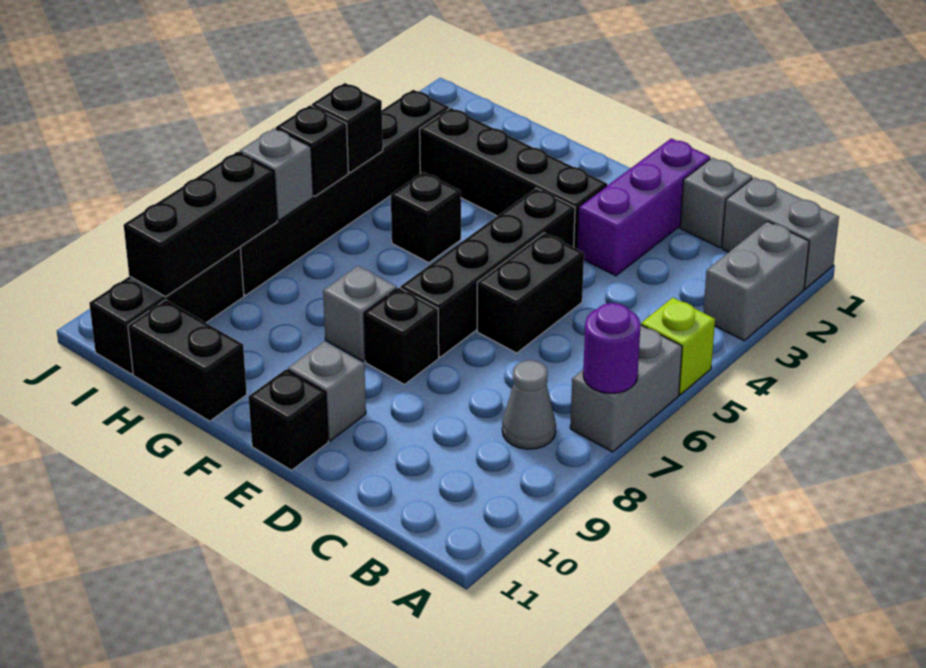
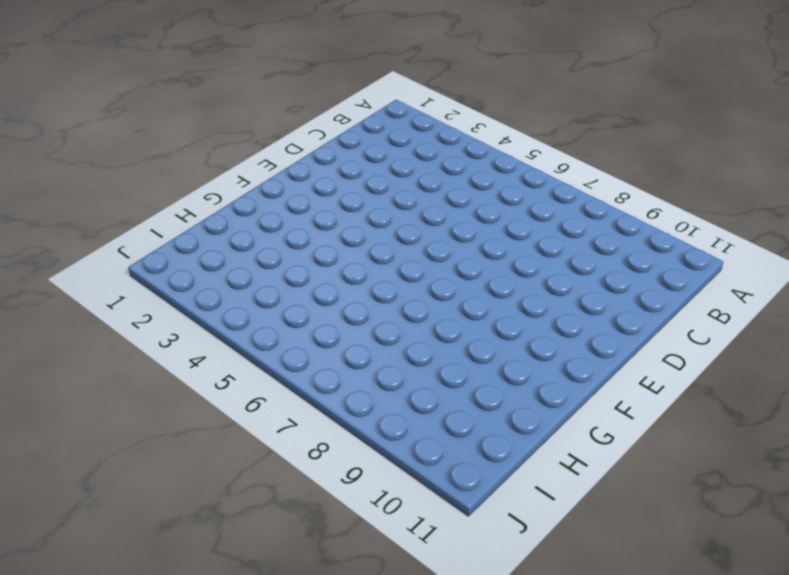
none -> grey brick A1:B1 level 1
none -> grey brick A2:A3 level 1
none -> lime brick A5 level 1

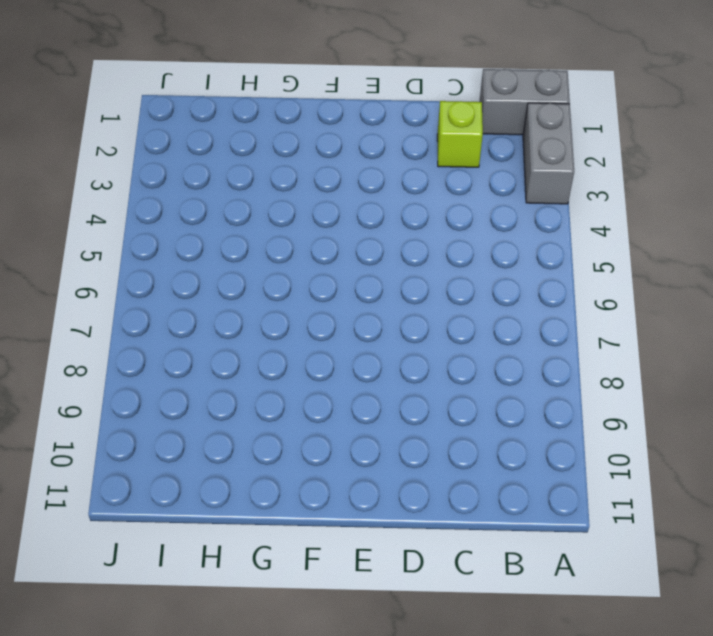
lime brick C2 level 1 -> lime brick A5 level 1
none -> grey brick A6:A7 level 1
none -> grey cone B8 level 1
none -> grey brick C1 level 1

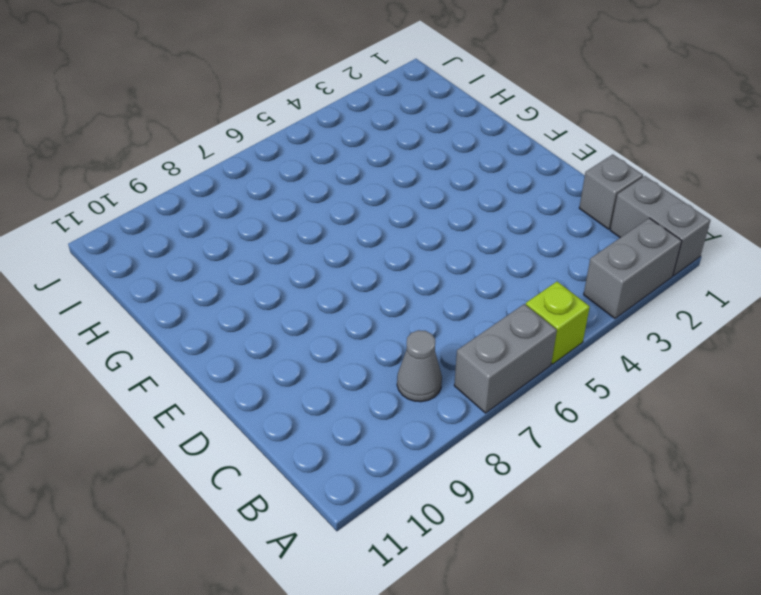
none -> purple brick D1:D3 level 1
none -> black brick D5:D6 level 1
none -> black brick E3:H3 level 1

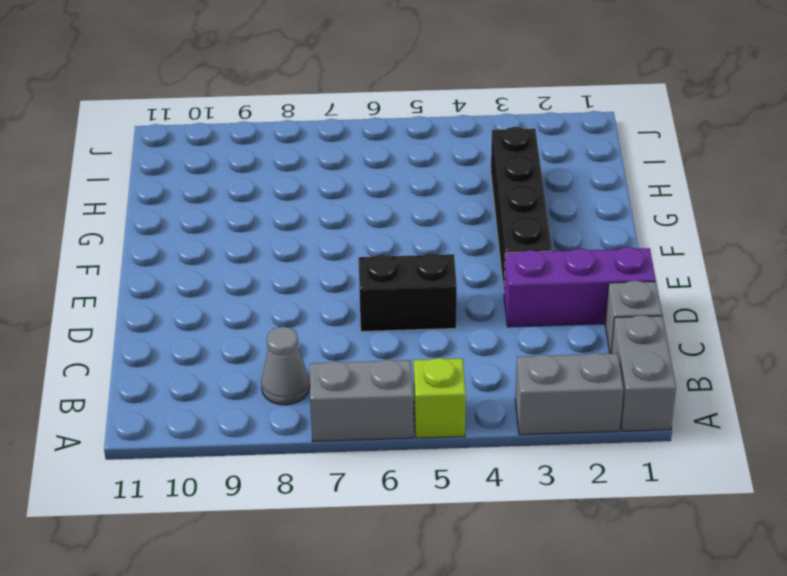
none -> black brick E4:E7 level 1
none -> black brick E8 level 1
none -> grey brick E10 level 1

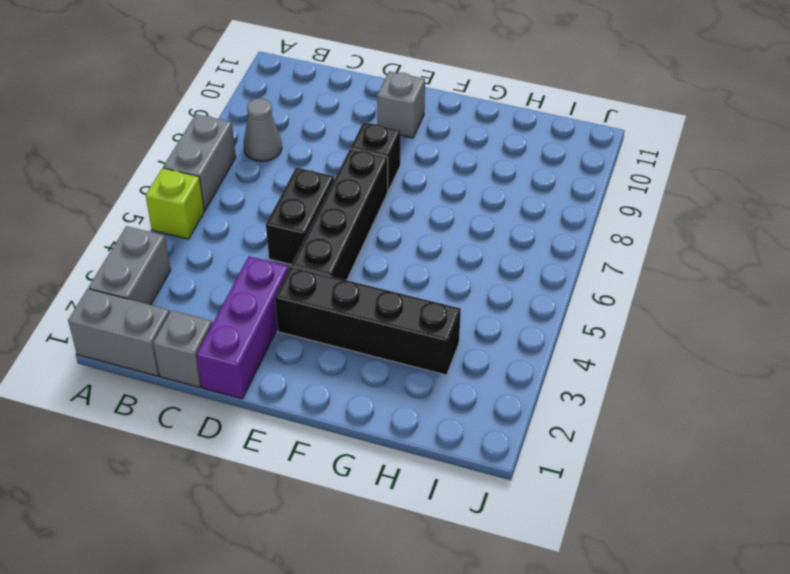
none -> black brick E11 level 1
none -> grey brick F8 level 1
none -> black brick G5 level 1

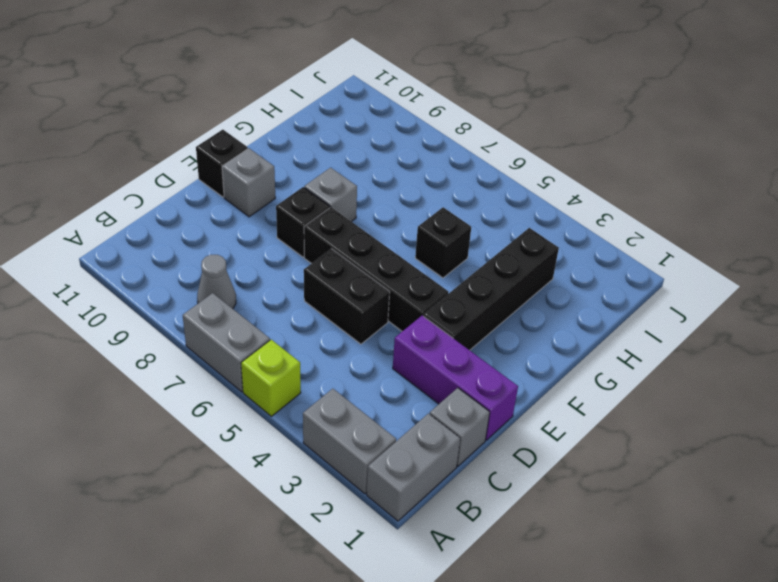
none -> black brick G11:H11 level 1
none -> black brick I3:I8 level 1
none -> black brick I9:I11 level 1

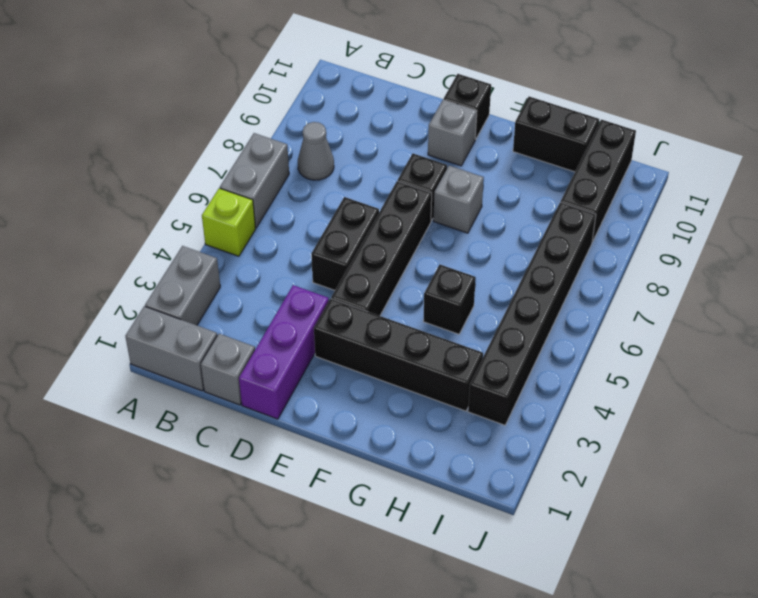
none -> purple round brick A7 level 2
none -> black brick I5 level 2
none -> black brick I6 level 2

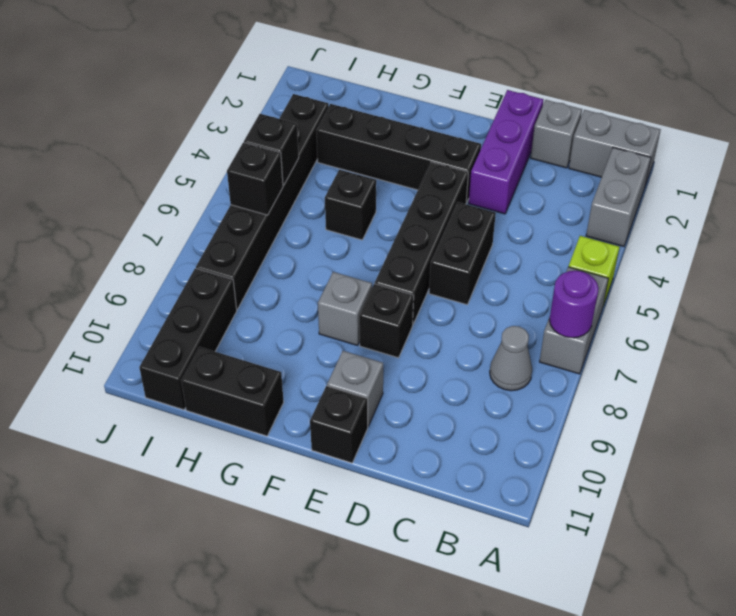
none -> grey brick I7 level 2
none -> black brick I8:I10 level 2

